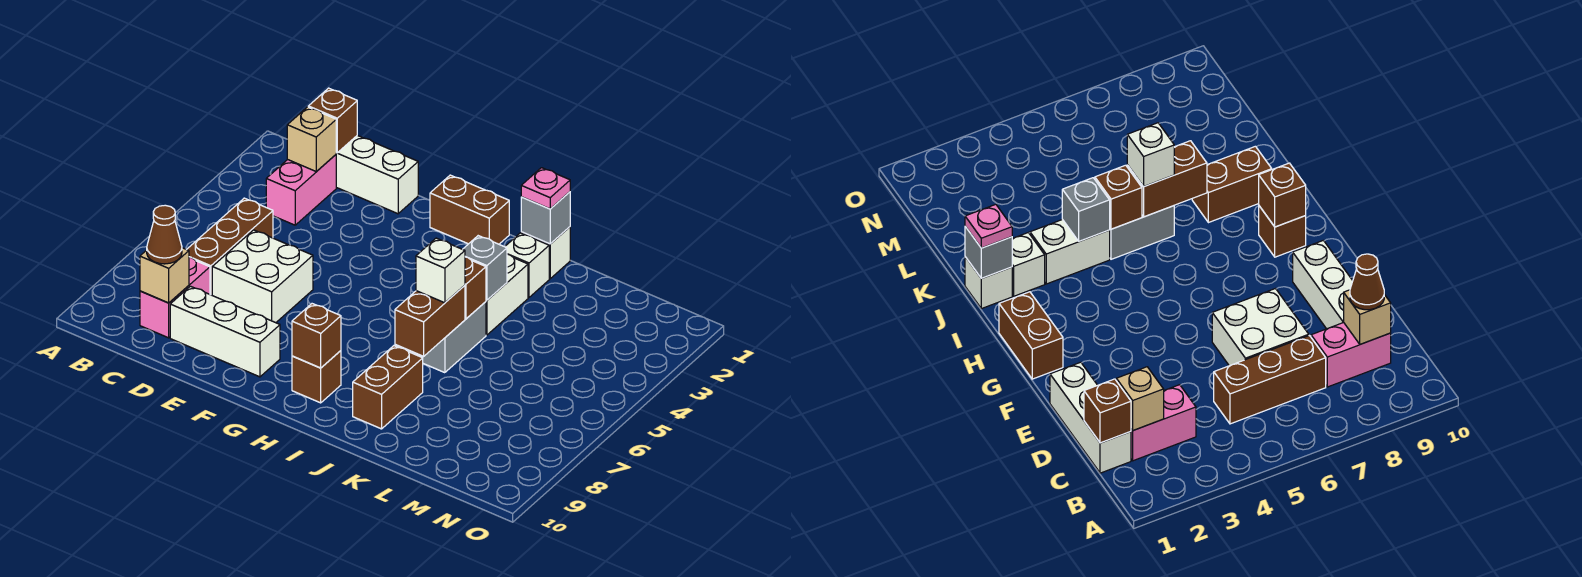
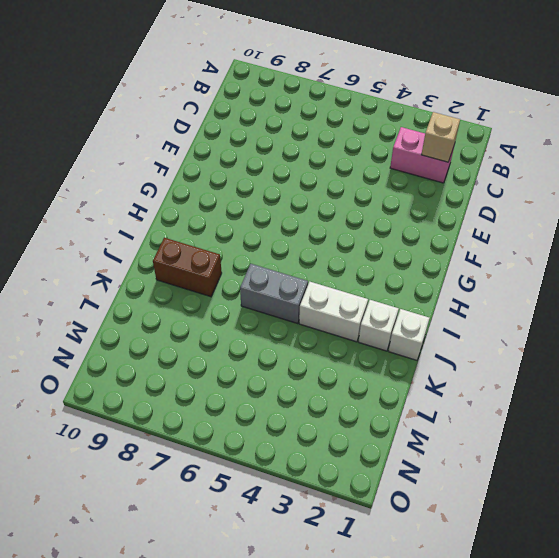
none -> white brick C1:E1 level 1
none -> brown brick C5:C7 level 1
none -> pink brick C8:C9 level 1

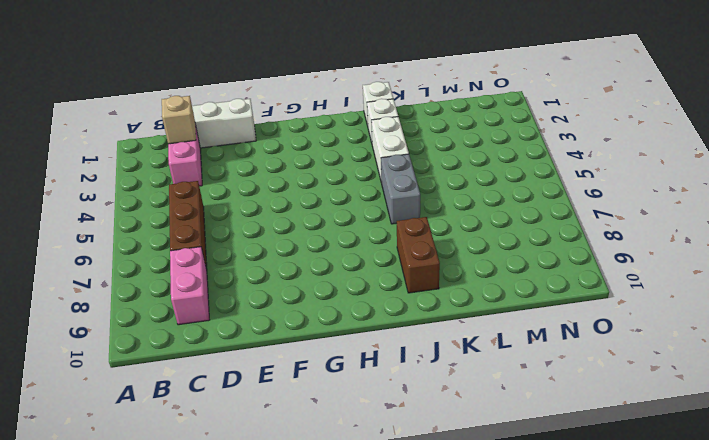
none -> white brick D6:E7 level 1
none -> white brick D9:F9 level 1
none -> brown brick G1:H1 level 1

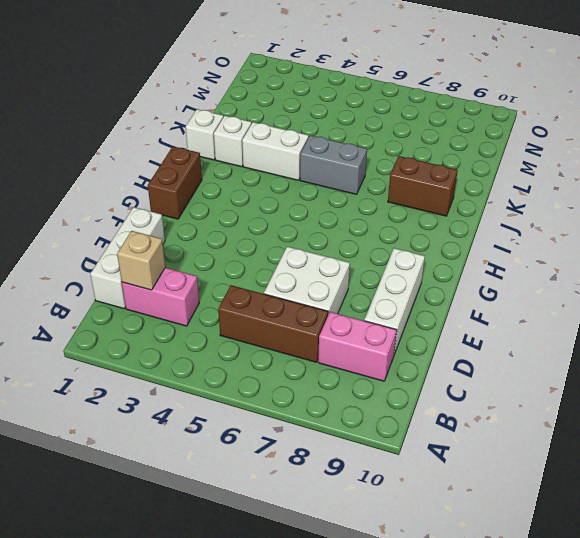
none -> brown brick H9 level 1
none -> brown brick C1 level 2
none -> tan brick C9 level 2

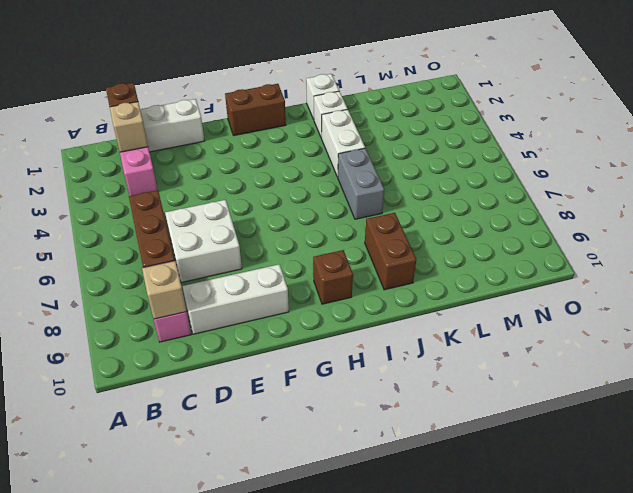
none -> brown brick H9 level 2
none -> grey brick J1 level 2
none -> grey brick J4 level 2

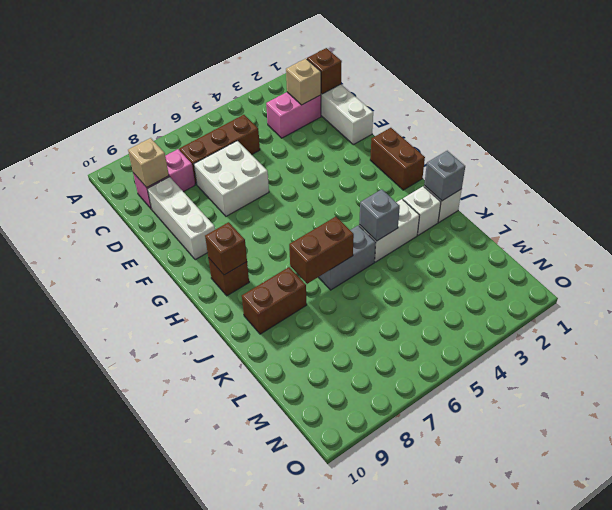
none -> brown brick J5 level 2
none -> brown cone C9 level 3
none -> pink plate J1 level 3

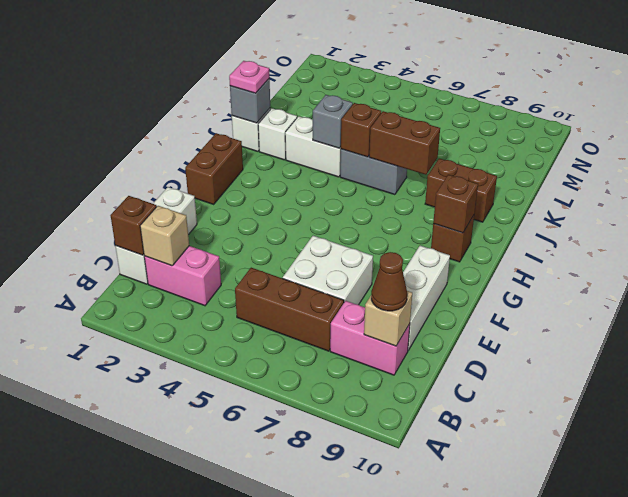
none -> white brick J6 level 3

